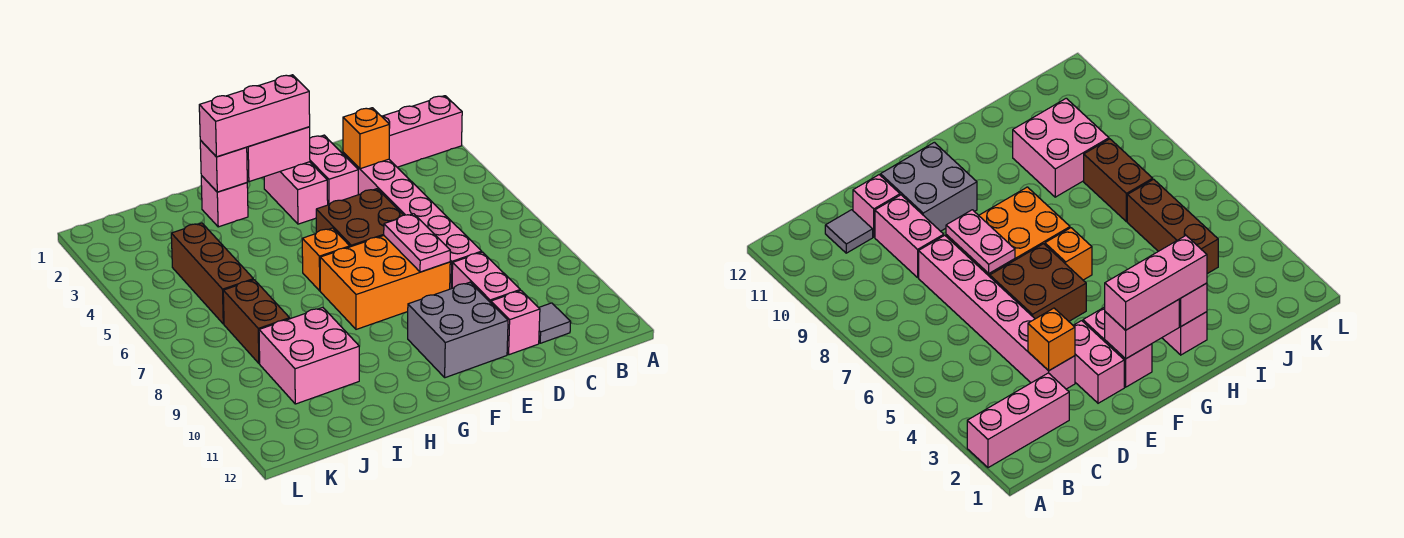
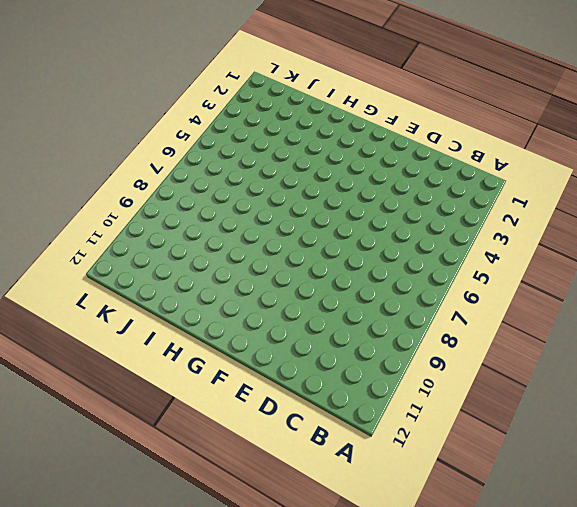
none -> pink brick A2:C2 level 1
none -> grey tile C11 level 1
none -> pink brick D3:D8 level 1

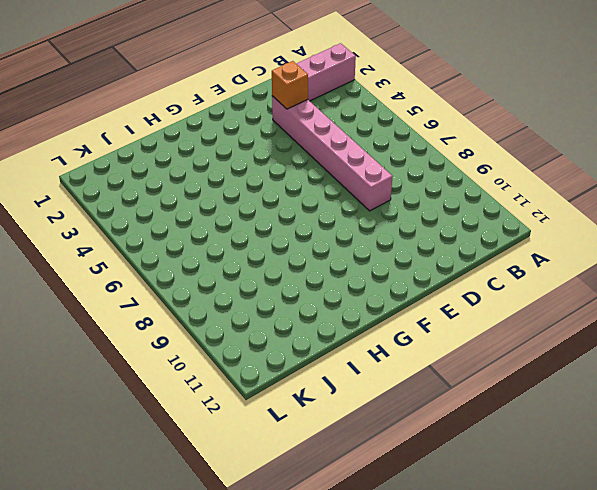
none -> grey tile C11 level 1
none -> pink brick D9:D10 level 1
none -> pink brick D11 level 1

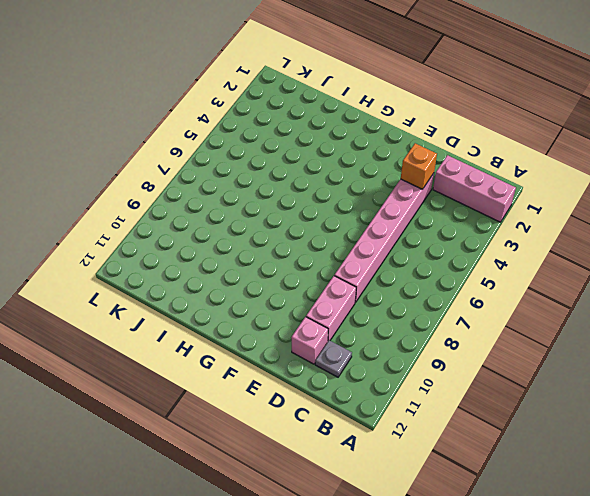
grey plate C11 level 1 -> grey tile C11 level 1
none -> pink brick E2:E3 level 1
none -> brown brick E5:F6 level 1
none -> orange brick E7:G8 level 1

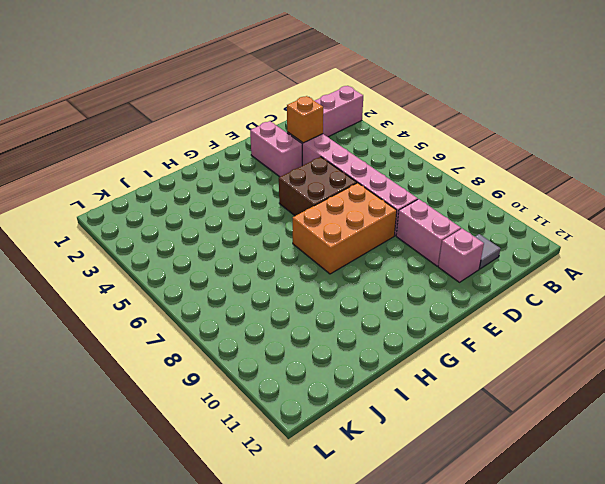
none -> grey brick E10:F11 level 1
none -> pink brick F2:F3 level 1
none -> orange brick G6 level 1

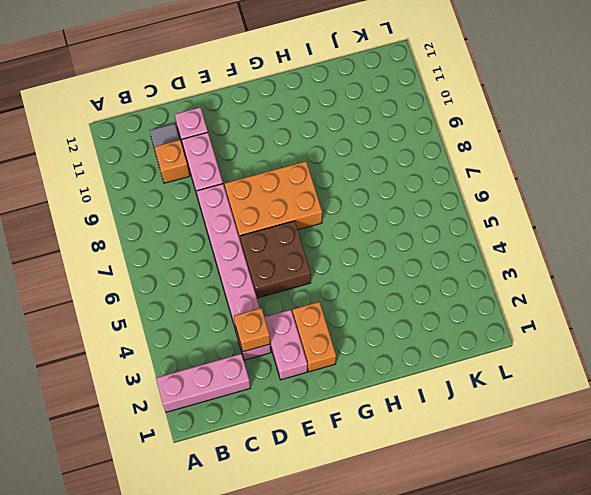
orange brick C10 level 1 -> orange brick G6 level 1
orange brick F2:F3 level 1 -> pink brick F2:F3 level 1
none -> grey brick E10:F11 level 1
none -> pink brick H2 level 1
none -> pink brick I9:J10 level 1

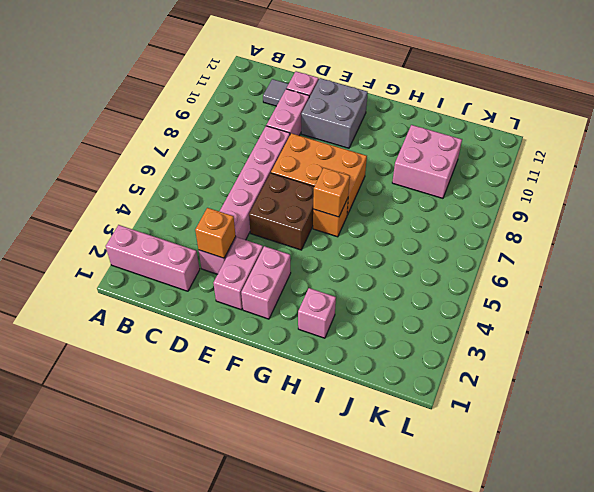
orange brick G6 level 2 -> none
none -> brown brick J4:J6 level 1
none -> brown brick J7:J8 level 1
none -> pink plate E7:E8 level 2

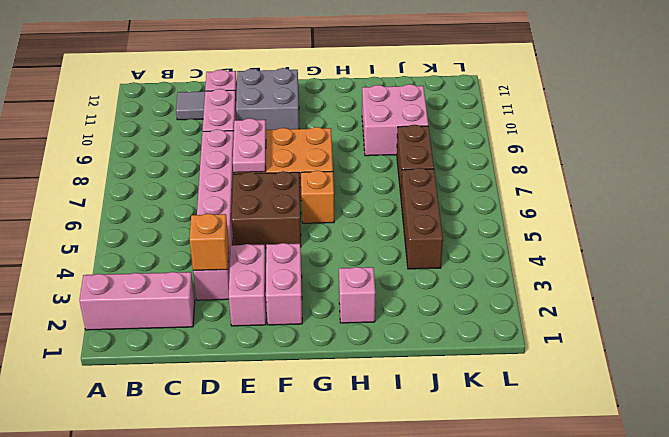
none -> pink brick F2:G2 level 2
none -> pink brick H2 level 2
none -> pink brick F2:H2 level 3

